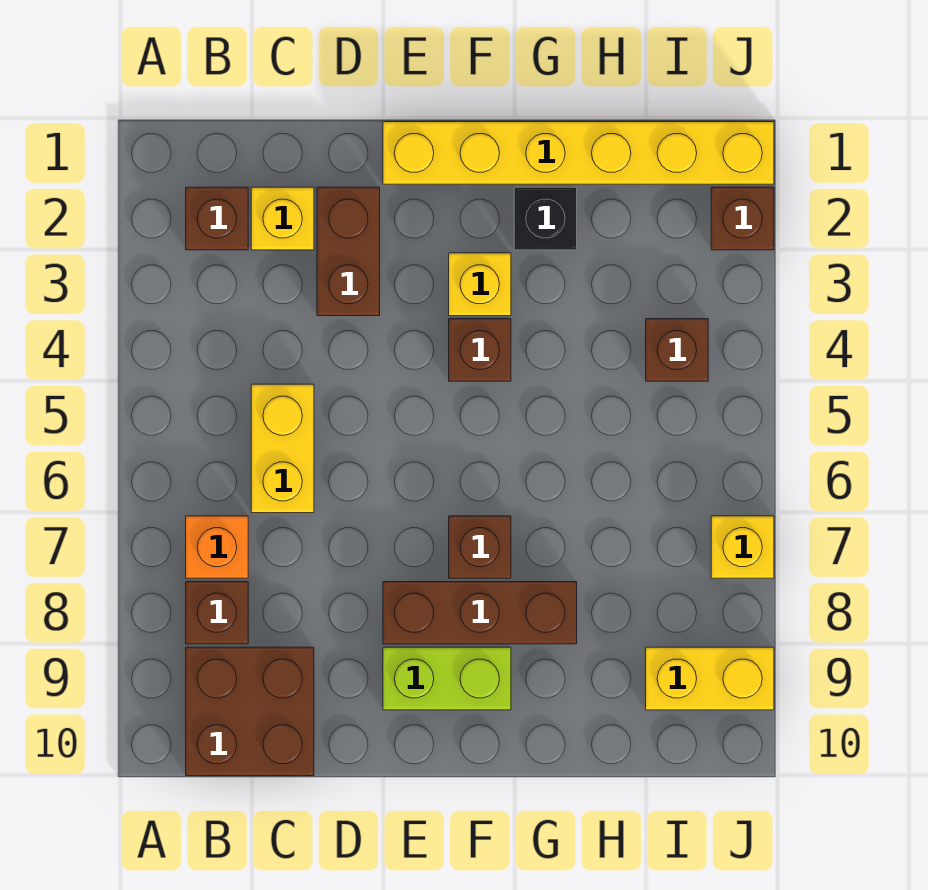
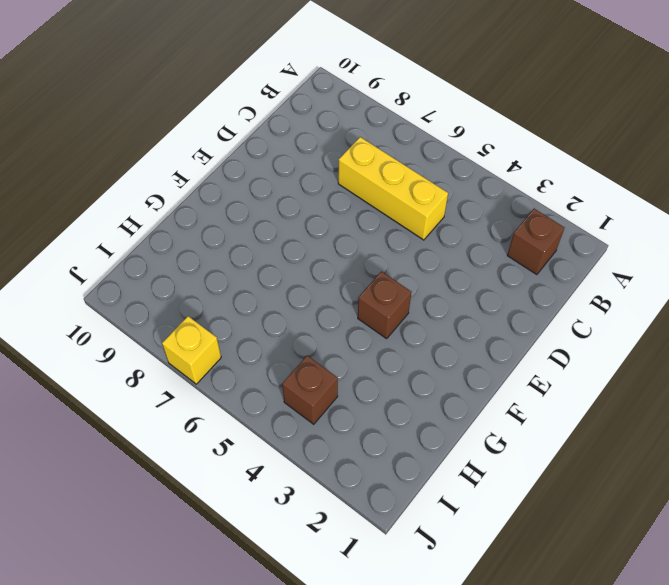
yellow brick C5:C7 level 1 -> yellow brick C5:C6 level 1
none -> orange brick B7 level 1
none -> brown brick B8 level 1
none -> brown brick B9:C10 level 1

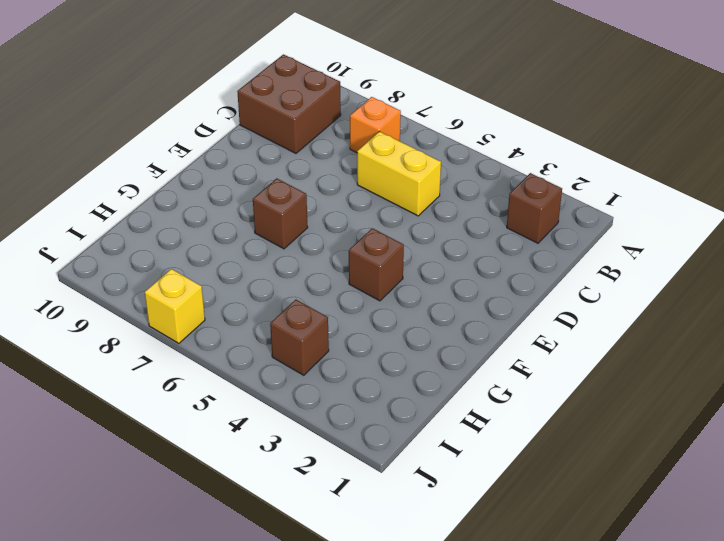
none -> brown brick B8 level 1
none -> yellow brick C2 level 1
none -> brown brick D2:D3 level 1

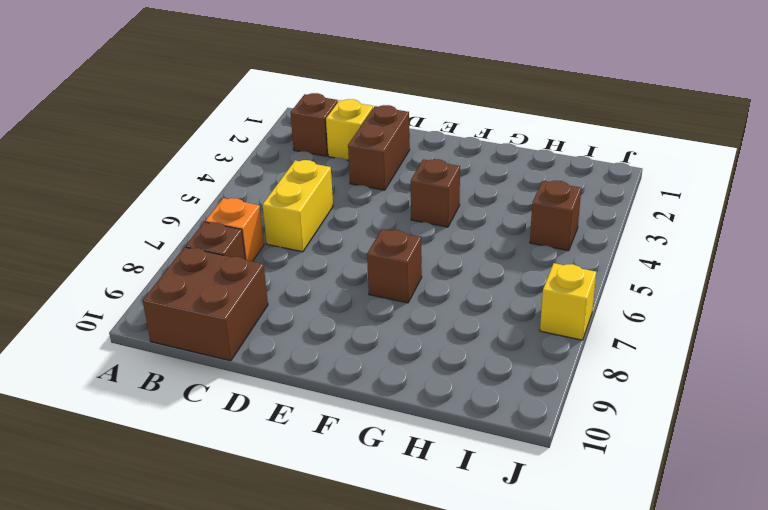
none -> yellow brick E1:J1 level 1
none -> brown brick E8:G8 level 1
none -> lime brick E9:F9 level 1

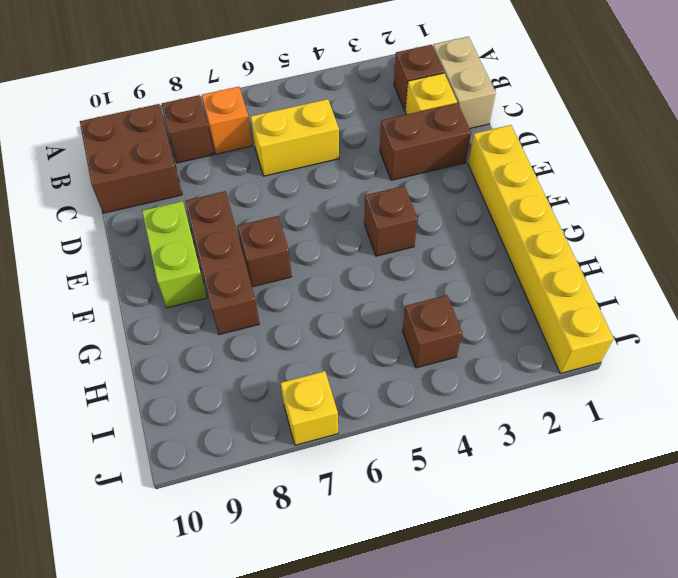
tan brick B1:C1 level 1 -> none
none -> yellow brick F3 level 1
none -> black brick G2 level 1
none -> yellow brick I9:J9 level 1

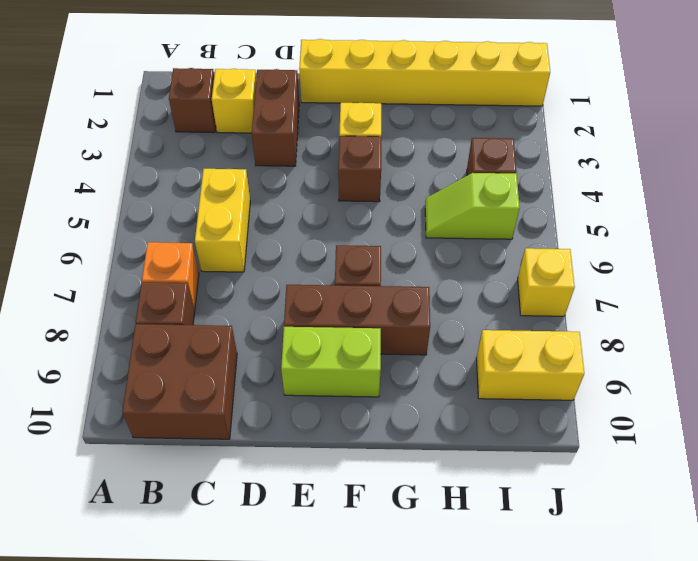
lime slope H5:I5 level 1 top I -> none
none -> black brick G2 level 1
none -> brown brick J2 level 1

